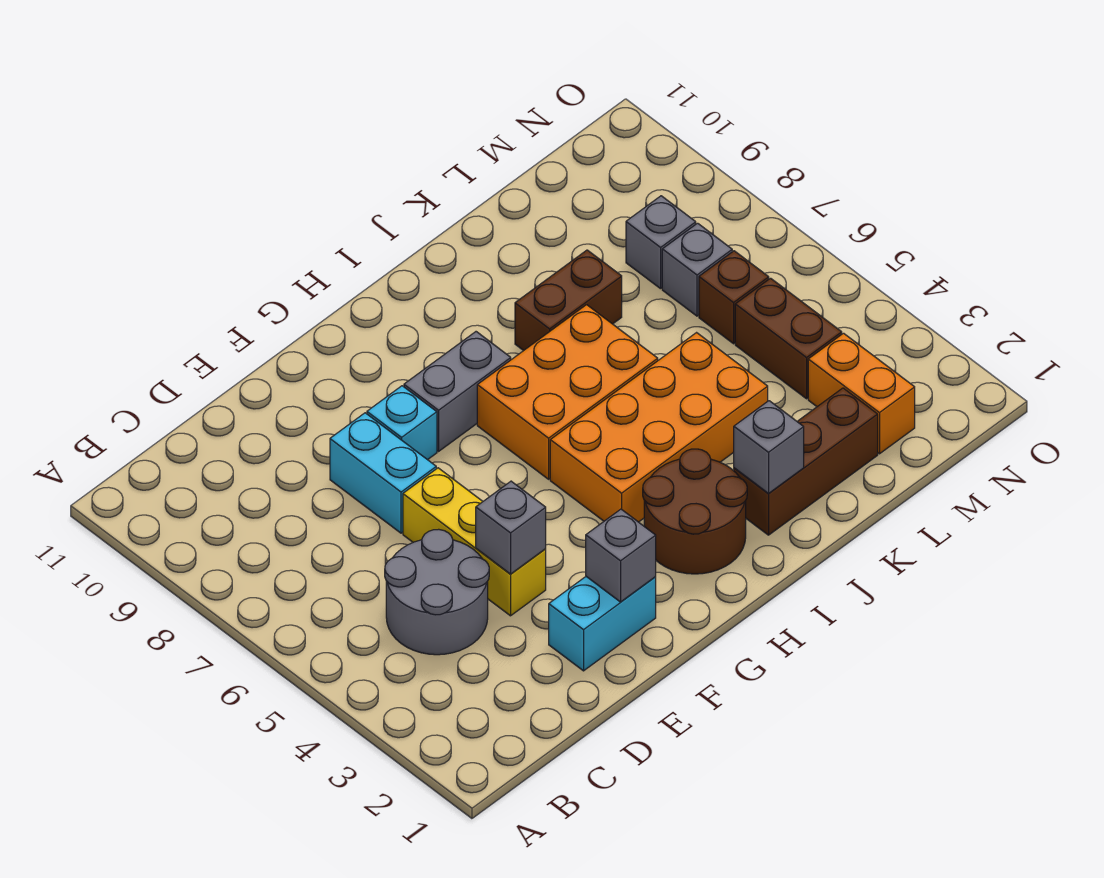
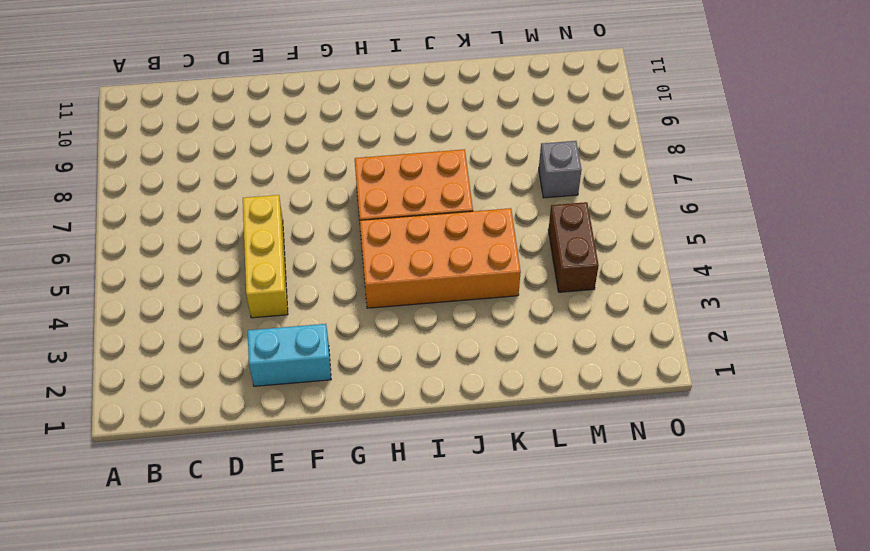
none -> grey round brick C4:D5 level 1
none -> cyan brick E7:E8 level 1
none -> cyan brick F8 level 1

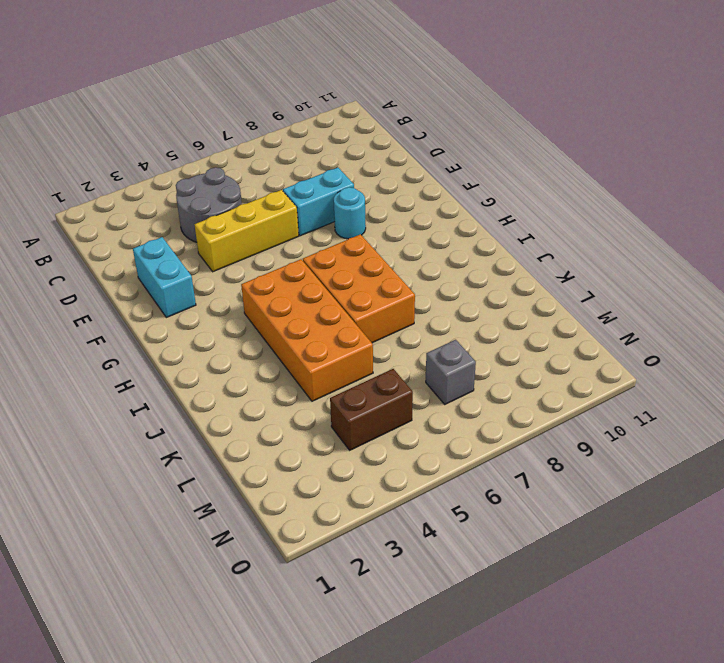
cyan round brick F8 level 1 -> cyan brick F8 level 1
none -> grey brick G8:H8 level 1
none -> brown round brick H2:I3 level 1
none -> brown brick J2:L2 level 1

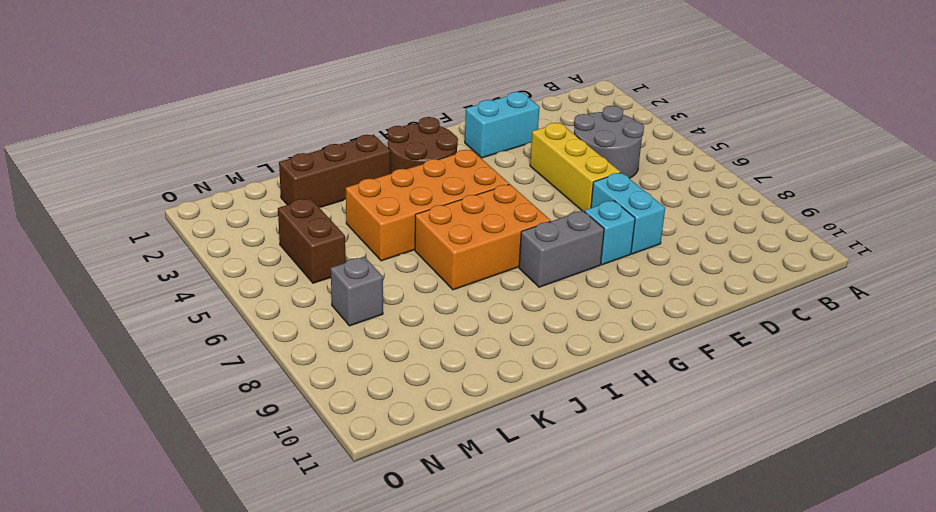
none -> brown brick J8:K8 level 1
none -> orange brick M2:M3 level 1
none -> brown brick M6 level 1

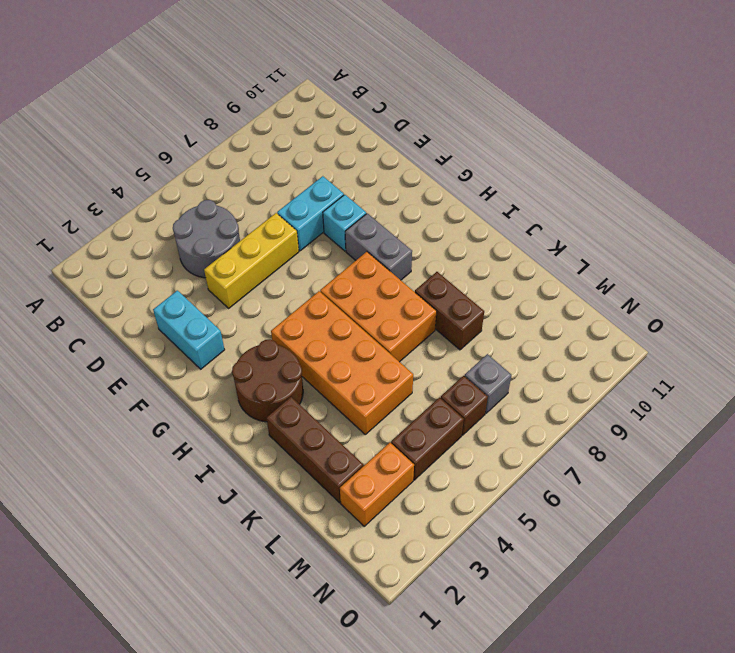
none -> grey brick M8 level 1
none -> grey brick E4 level 2
none -> grey brick F2 level 2

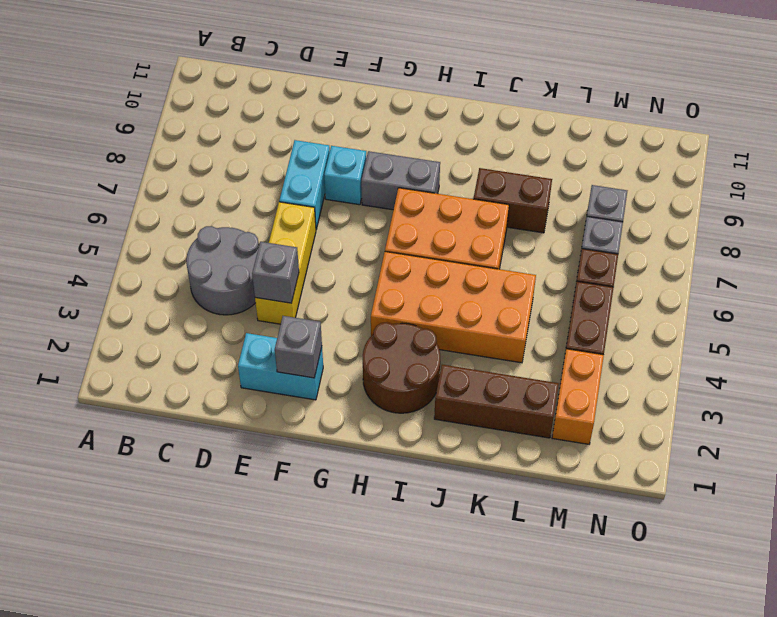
none -> grey brick J2 level 2

